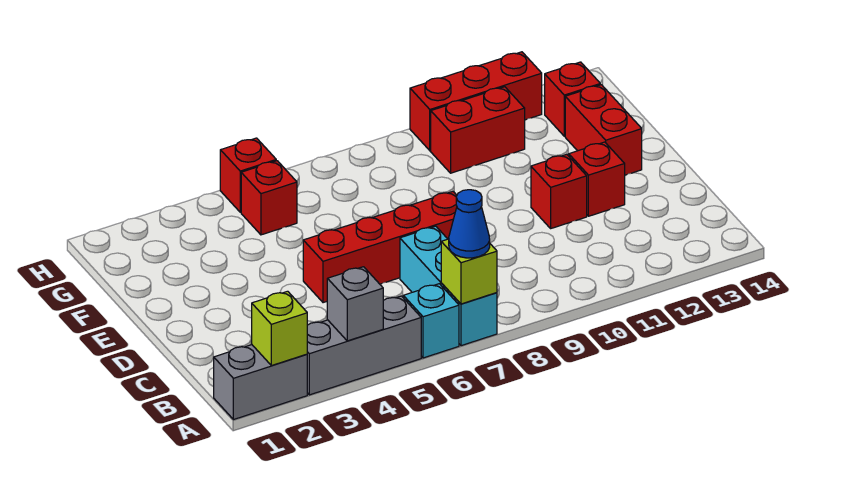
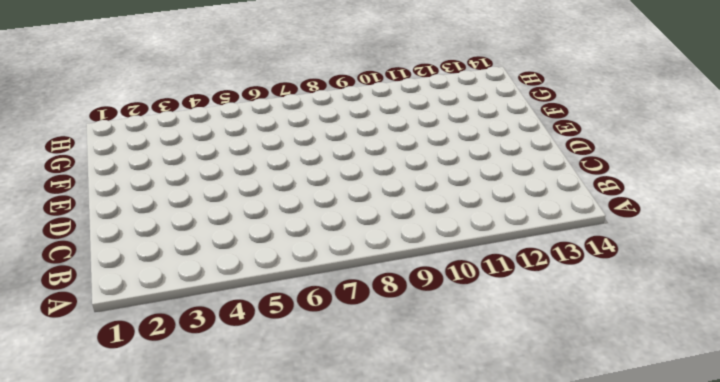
none -> grey brick A1:A2 level 1
none -> grey brick A3:A5 level 1
none -> cyan brick A6 level 1

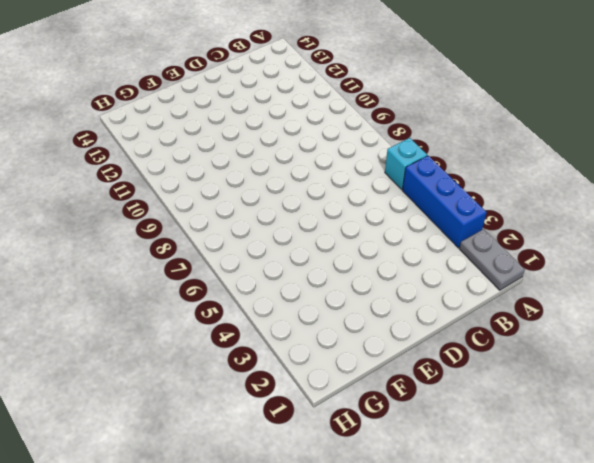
grey plate A1:A2 level 1 -> grey brick A1:A2 level 1
blue brick A3:A5 level 1 -> grey brick A3:A5 level 1
none -> cyan brick A7:C7 level 1
none -> red brick D5:D8 level 1
none -> red brick D11 level 1

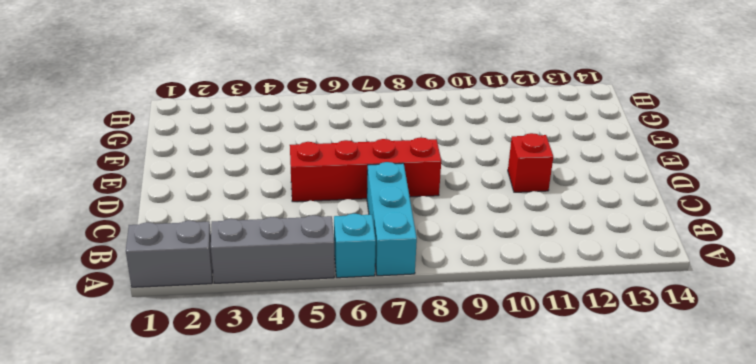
none -> red brick D12 level 1
none -> red brick E13:F13 level 1
none -> red brick G5 level 1

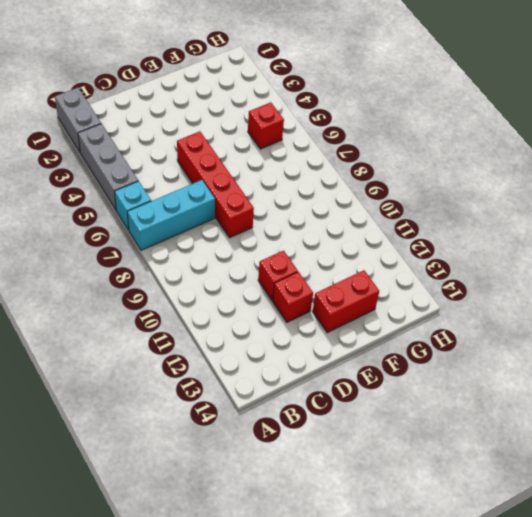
none -> red brick G10:G11 level 1
none -> red brick G13 level 1
none -> red brick H5 level 1

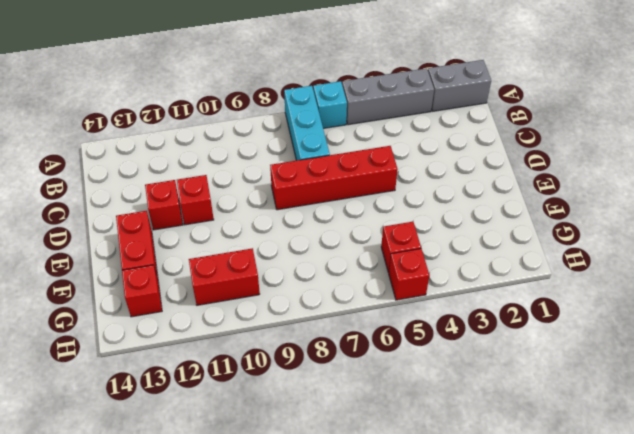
none -> red brick H10:H12 level 1
none -> lime brick A2 level 2
none -> grey brick A4 level 2

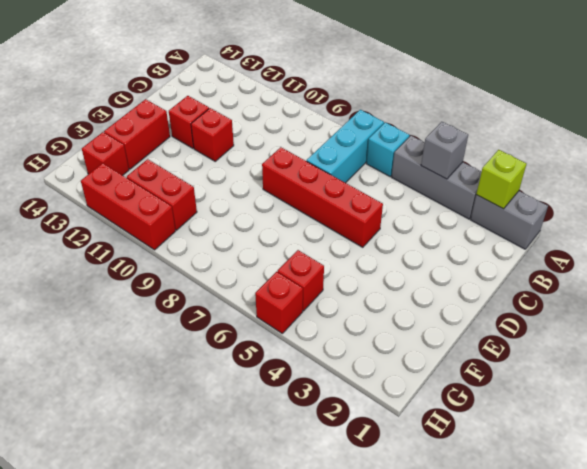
none -> lime brick A7 level 2
none -> blue cone A7 level 3

